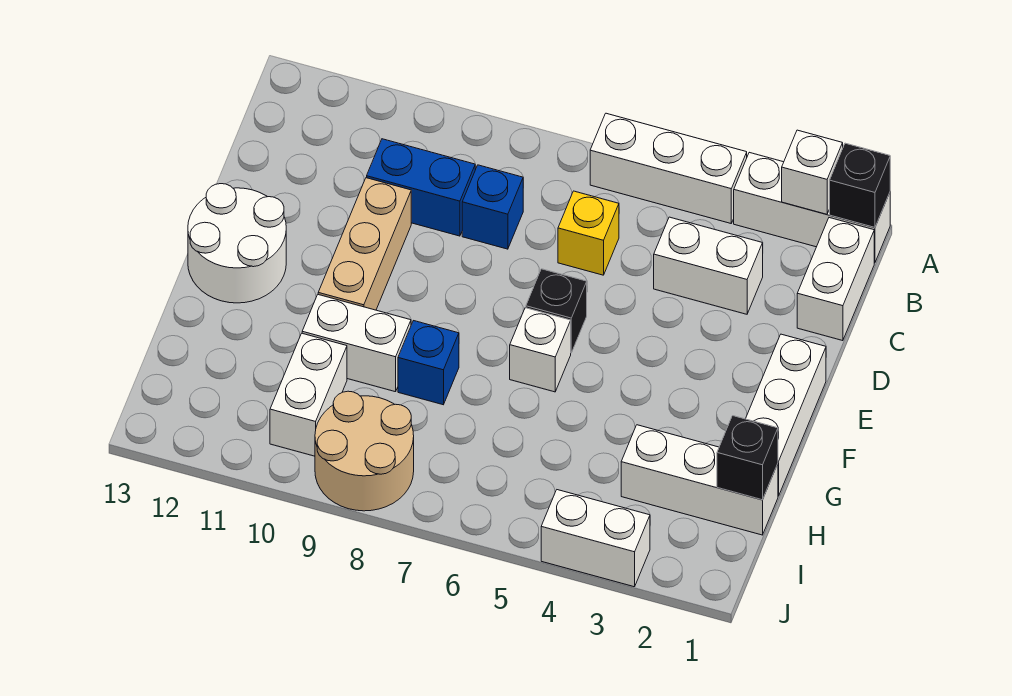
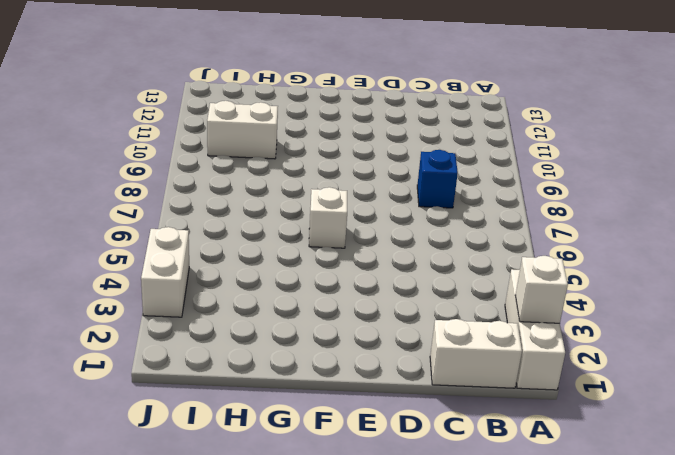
none -> white brick A4:A6 level 1
none -> white brick C3:C4 level 1
none -> yellow brick C6 level 1

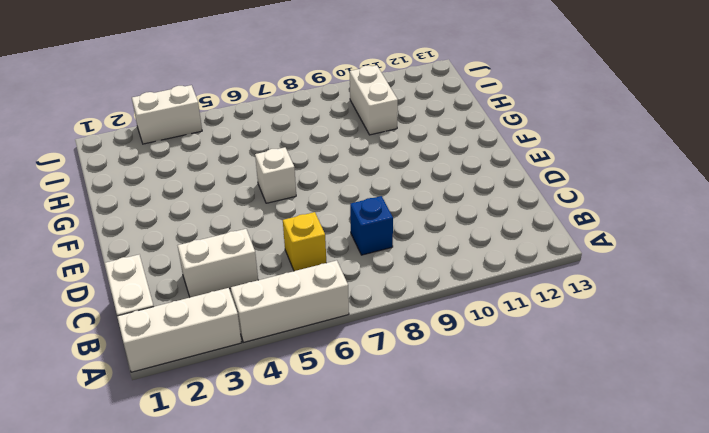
none -> blue brick C9:C10 level 1
none -> tan brick D10:F10 level 1
none -> white brick E1:G1 level 1

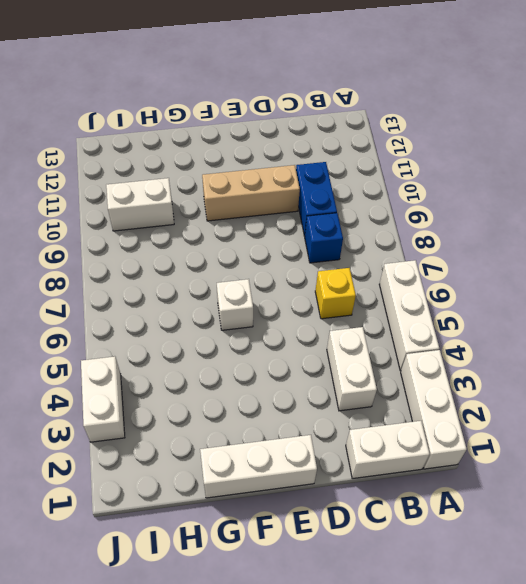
none -> black brick E6 level 1
none -> white round brick E12:F13 level 1
none -> blue brick G8 level 1

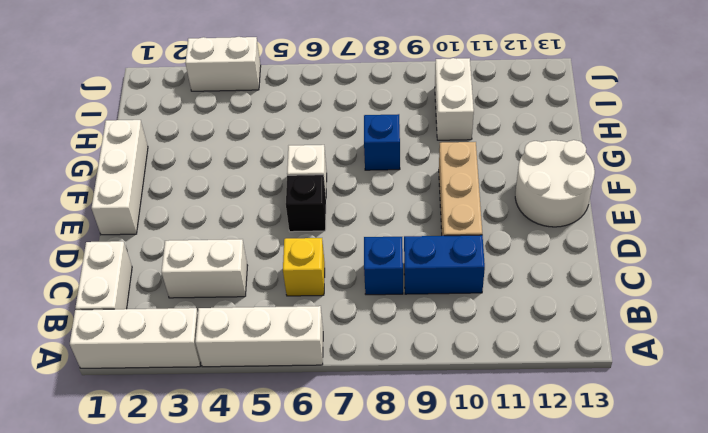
none -> white brick G9:G10 level 1
none -> white brick H1:H3 level 1
none -> tan round brick I8:J9 level 1

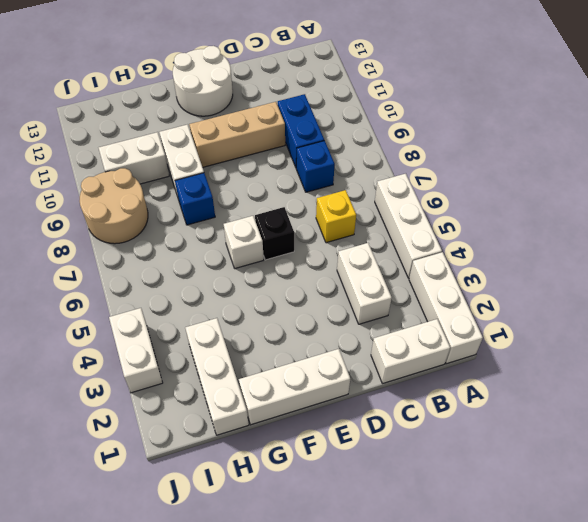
none -> black brick A1 level 2
none -> white brick A2 level 2
none -> black brick H1 level 2

